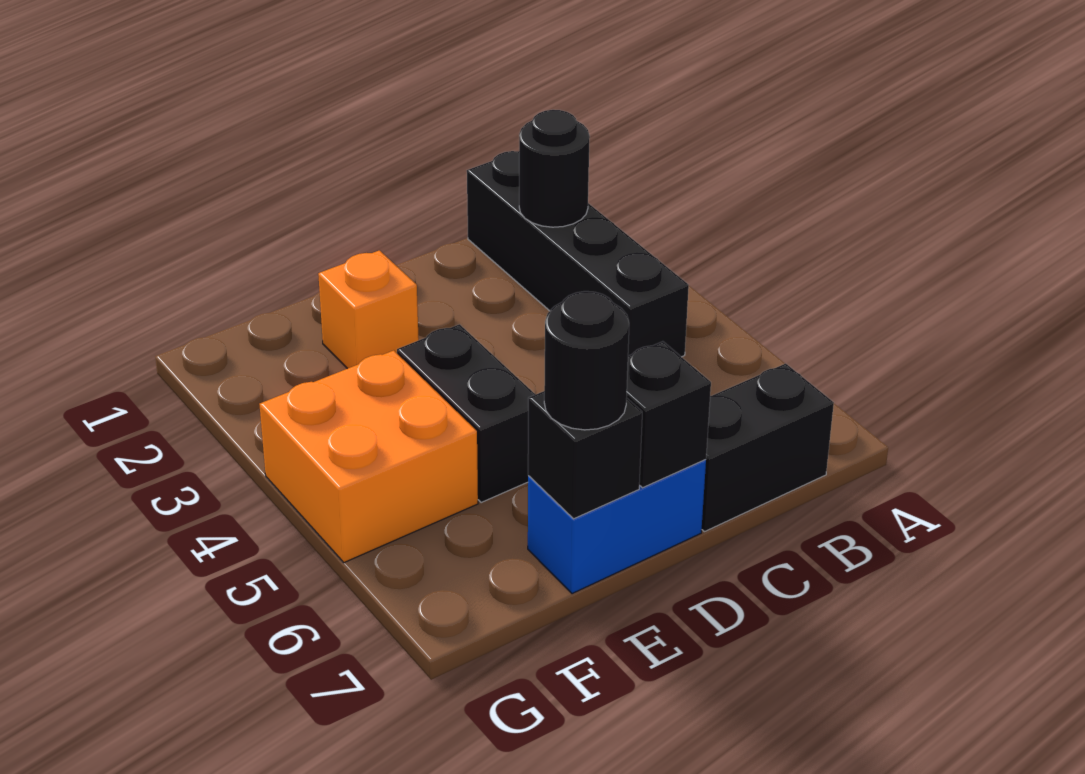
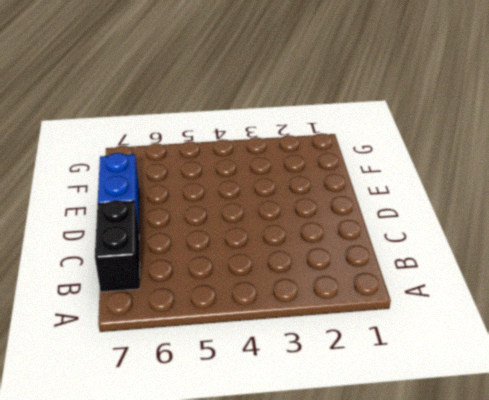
none -> black brick B1:B4 level 1
none -> orange brick E2 level 1

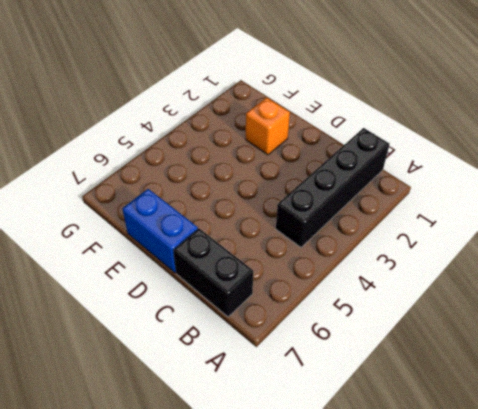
none -> black brick E4:E5 level 1
none -> orange brick F4:G5 level 1

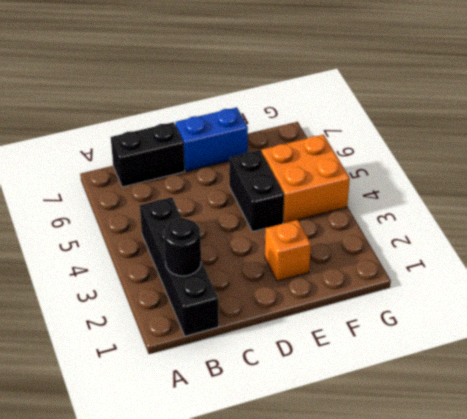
none -> black brick D7 level 2
none -> black brick E7 level 2

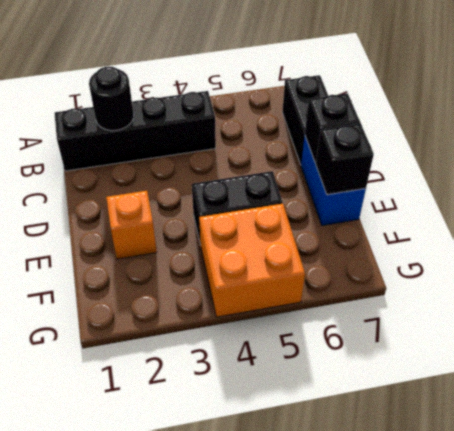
none -> black round brick E7 level 3

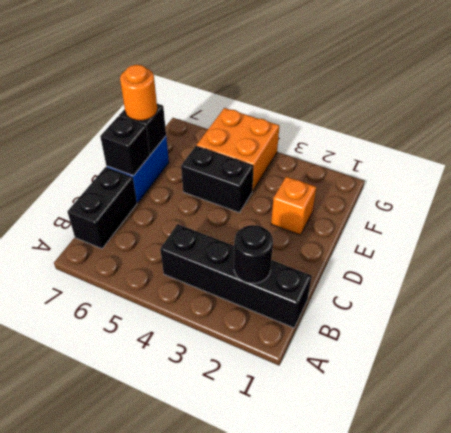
orange round brick E7 level 3 -> black round brick E7 level 3

